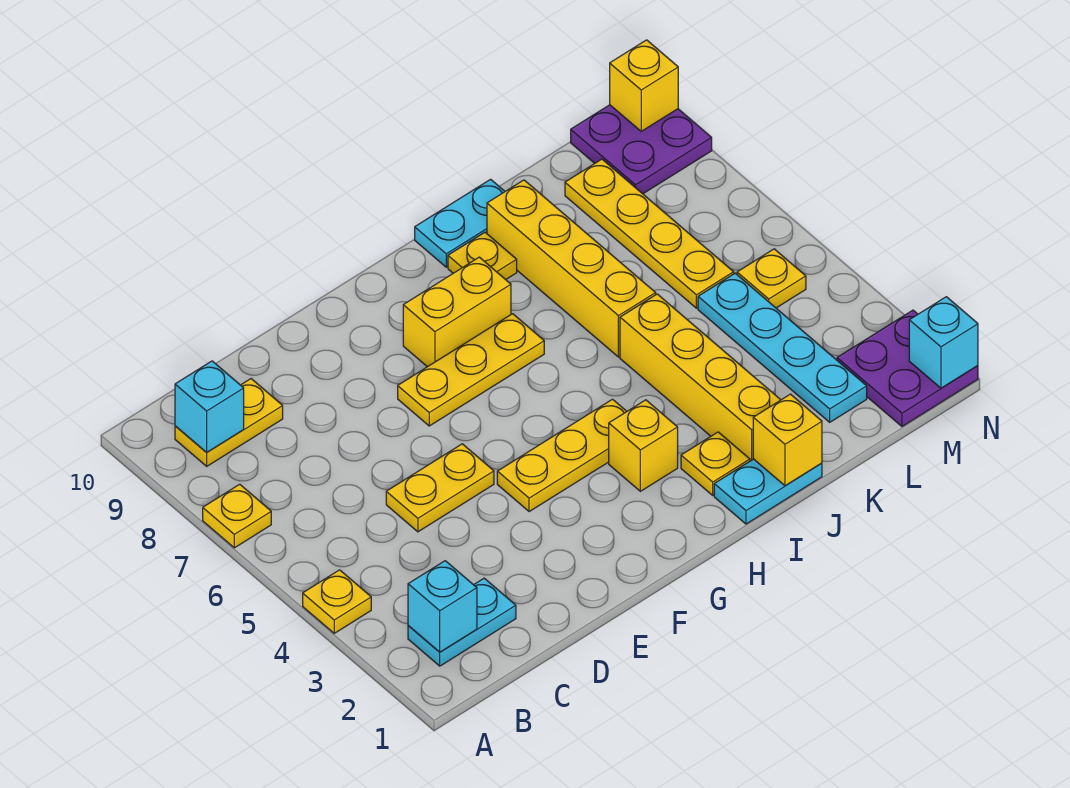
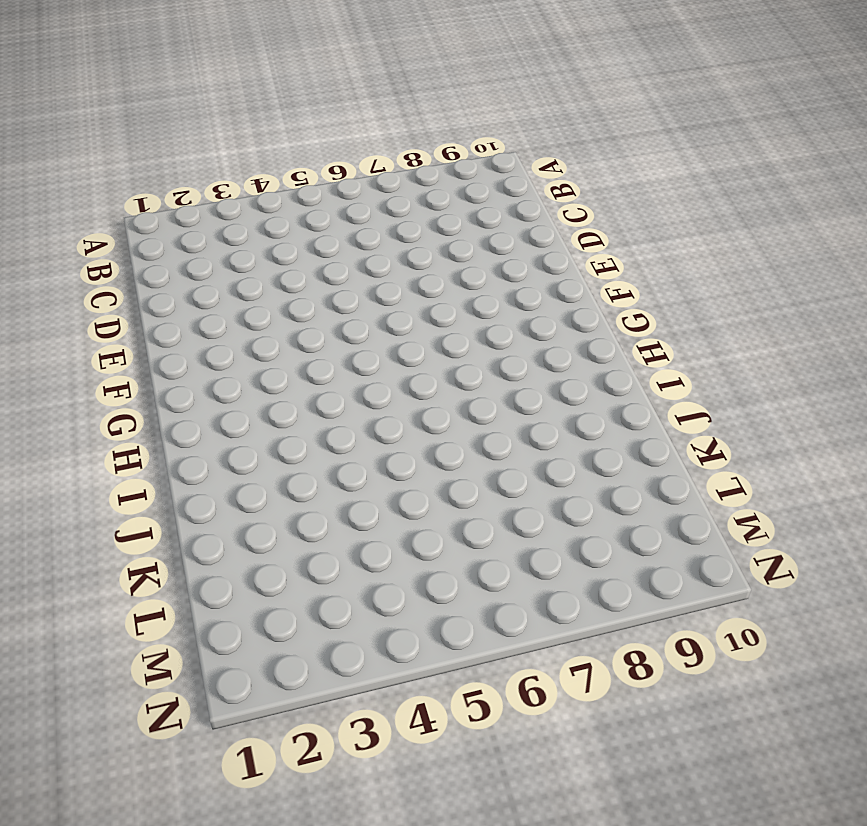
none -> yellow plate A4 level 1
none -> yellow plate A7 level 1
none -> cyan plate B2:C2 level 1

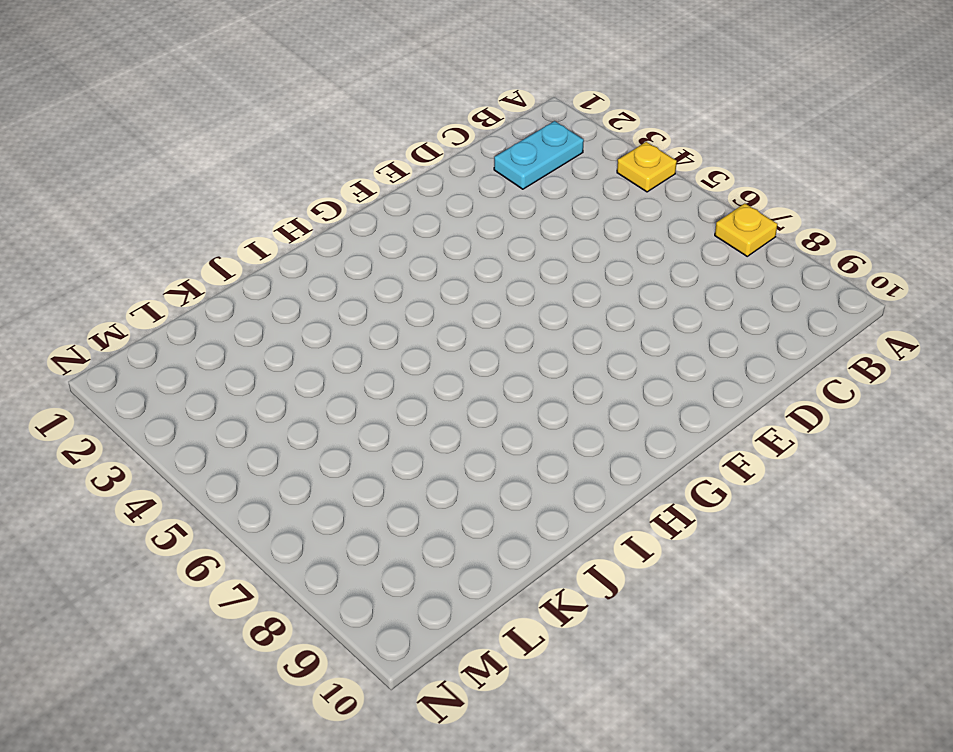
none -> yellow plate B9:C9 level 1
none -> yellow plate D5:E5 level 1
none -> yellow plate F4:H4 level 1

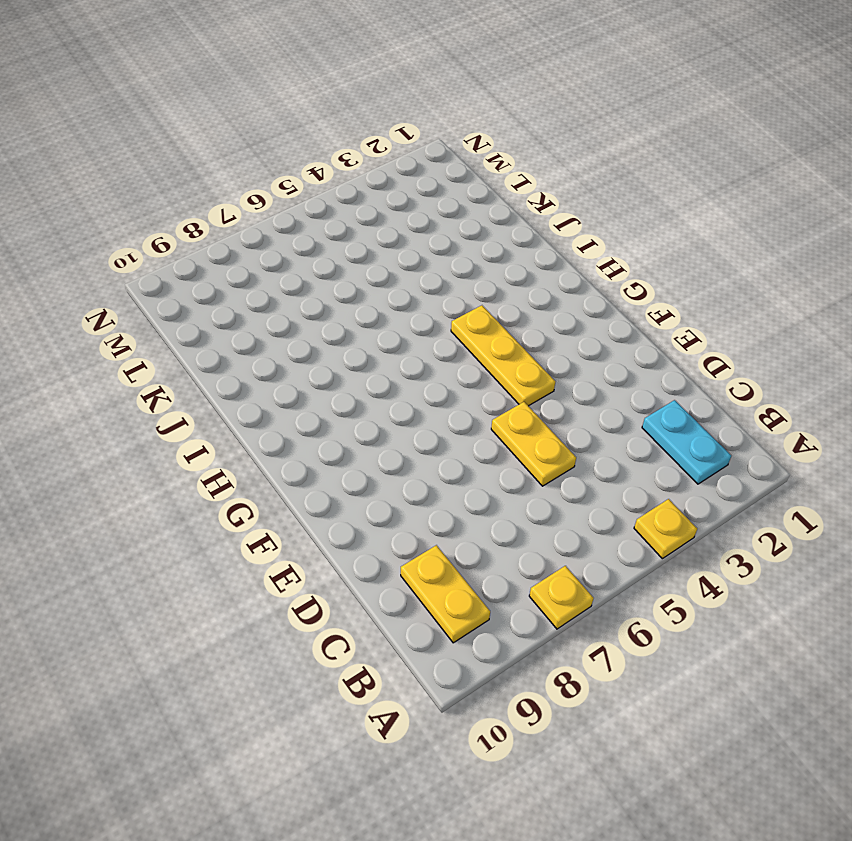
none -> yellow plate F7:H7 level 1
none -> yellow brick G8:H8 level 1
none -> yellow brick H3 level 1

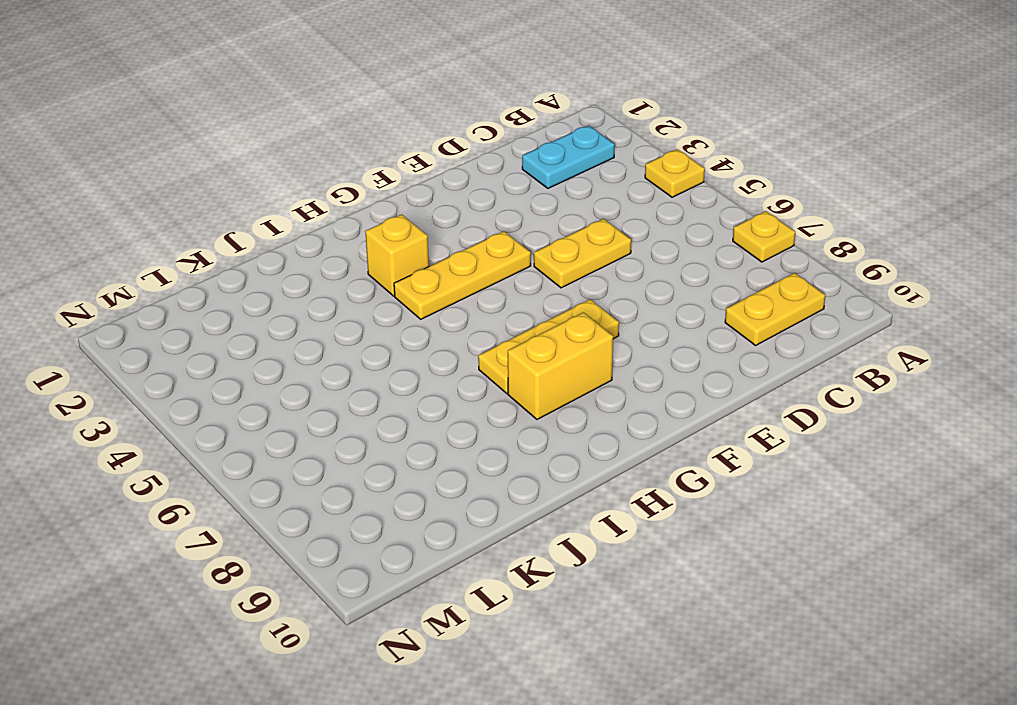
none -> cyan plate I1:J1 level 1
none -> yellow plate I2 level 1
none -> yellow plate I9 level 1

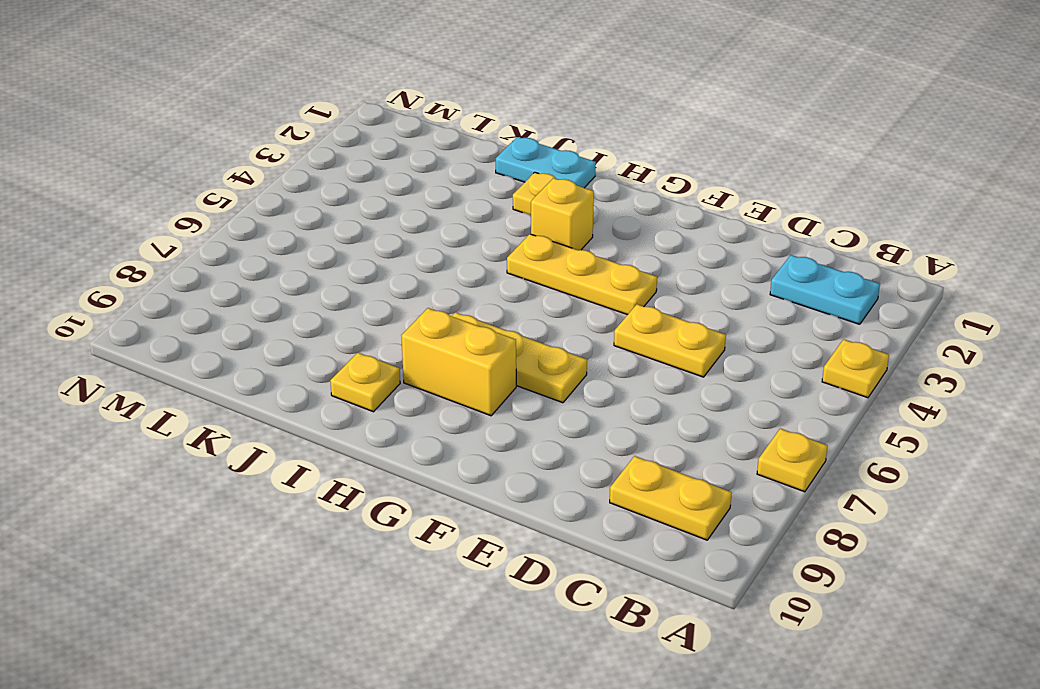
none -> cyan plate I10:J10 level 1
none -> yellow brick J2:J5 level 1
none -> yellow brick J6:J9 level 1

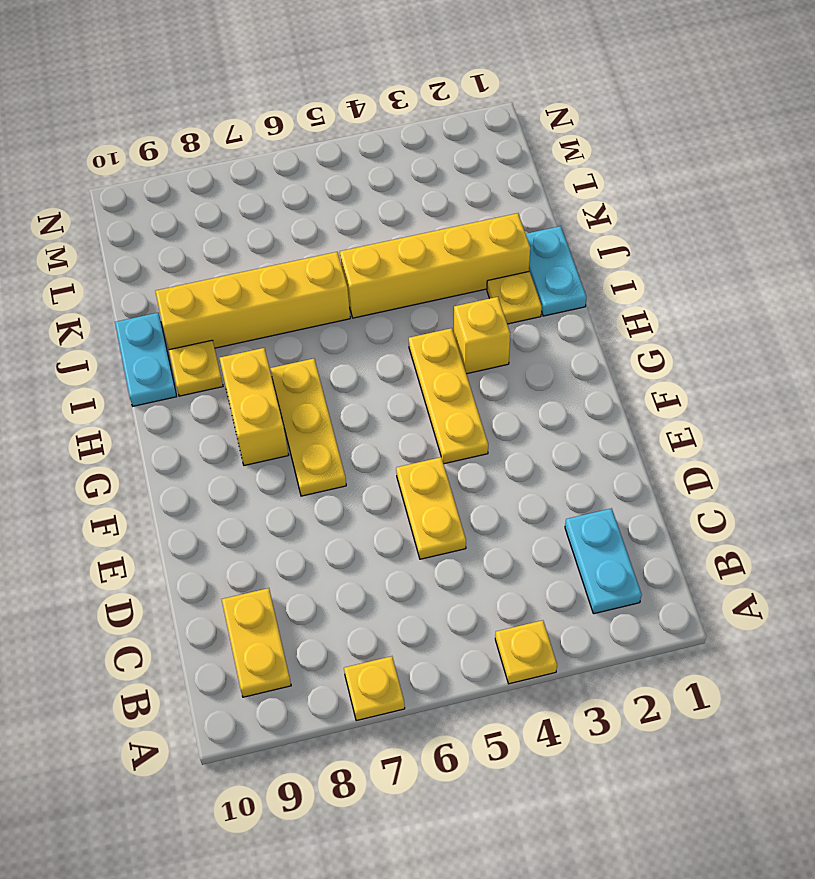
none -> cyan plate L2:L5 level 1
none -> yellow plate L6:L9 level 1
none -> purple plate M1:N2 level 1

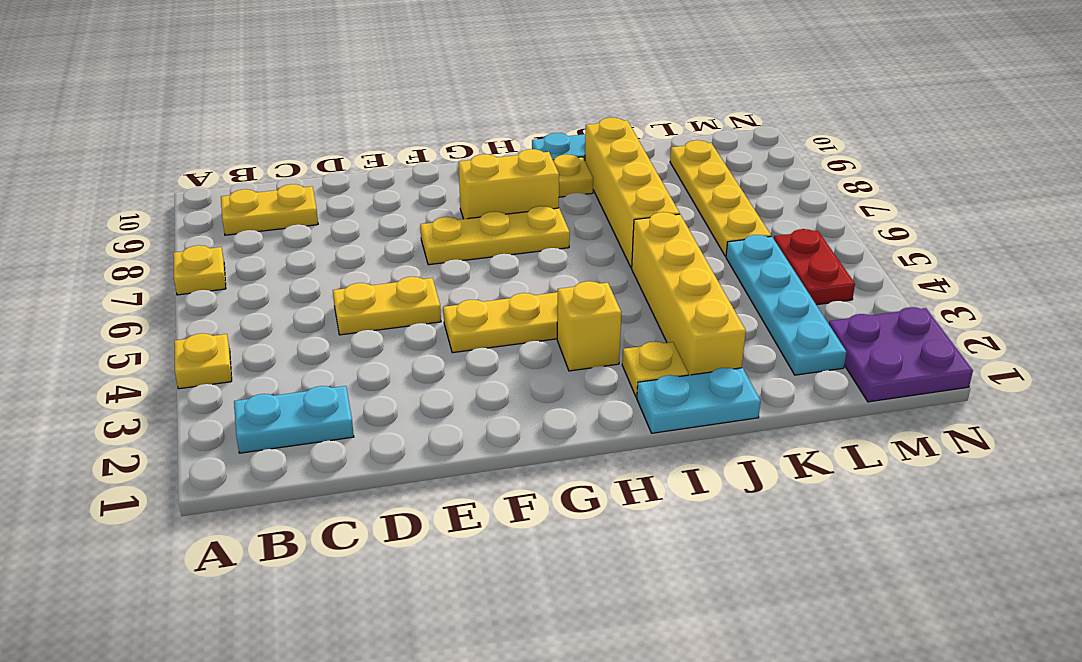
red plate M4:M5 level 1 -> yellow plate M5 level 1
none -> purple plate M9:N10 level 1
none -> cyan brick B2 level 2
none -> cyan brick B9 level 2

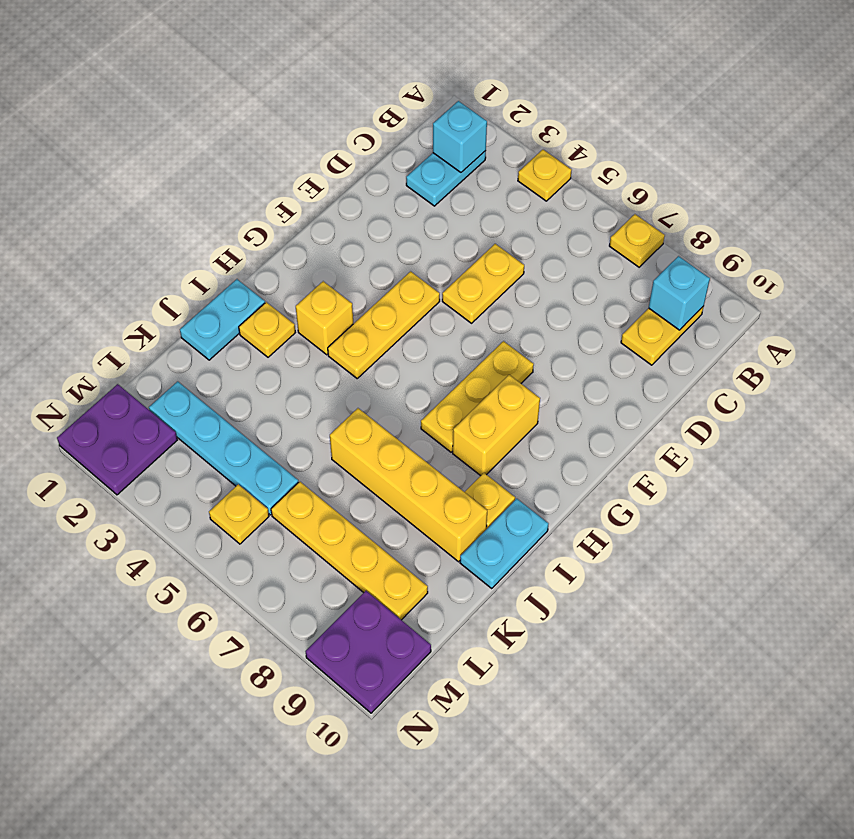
none -> yellow brick J2:J5 level 1
none -> yellow brick J1 level 2
none -> cyan brick N1 level 2

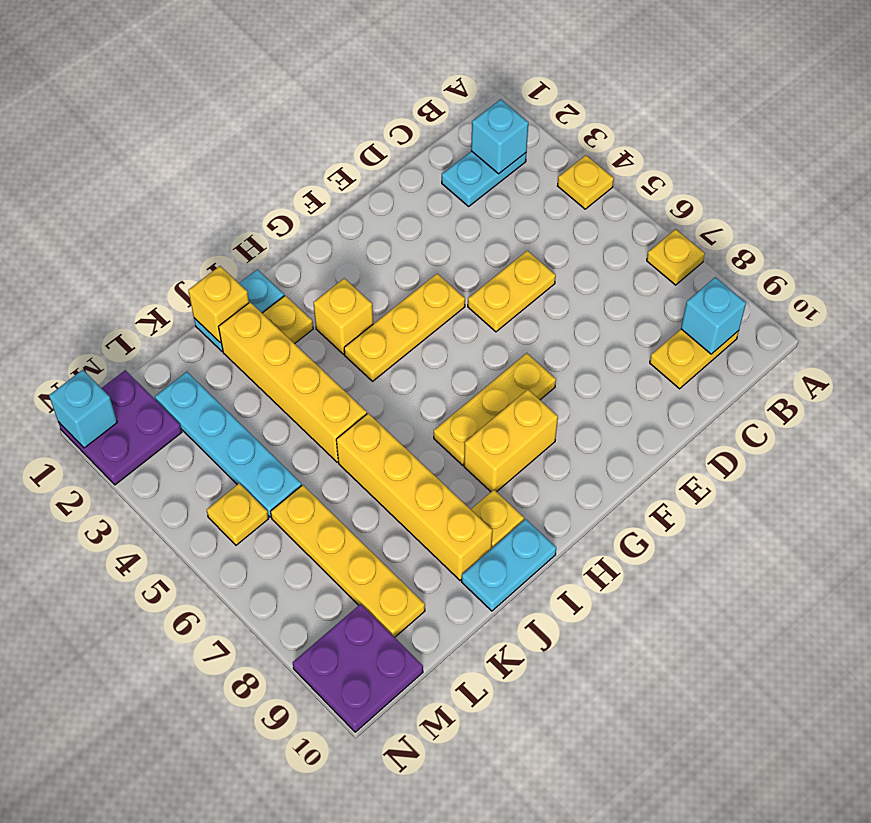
none -> yellow brick N10 level 2

